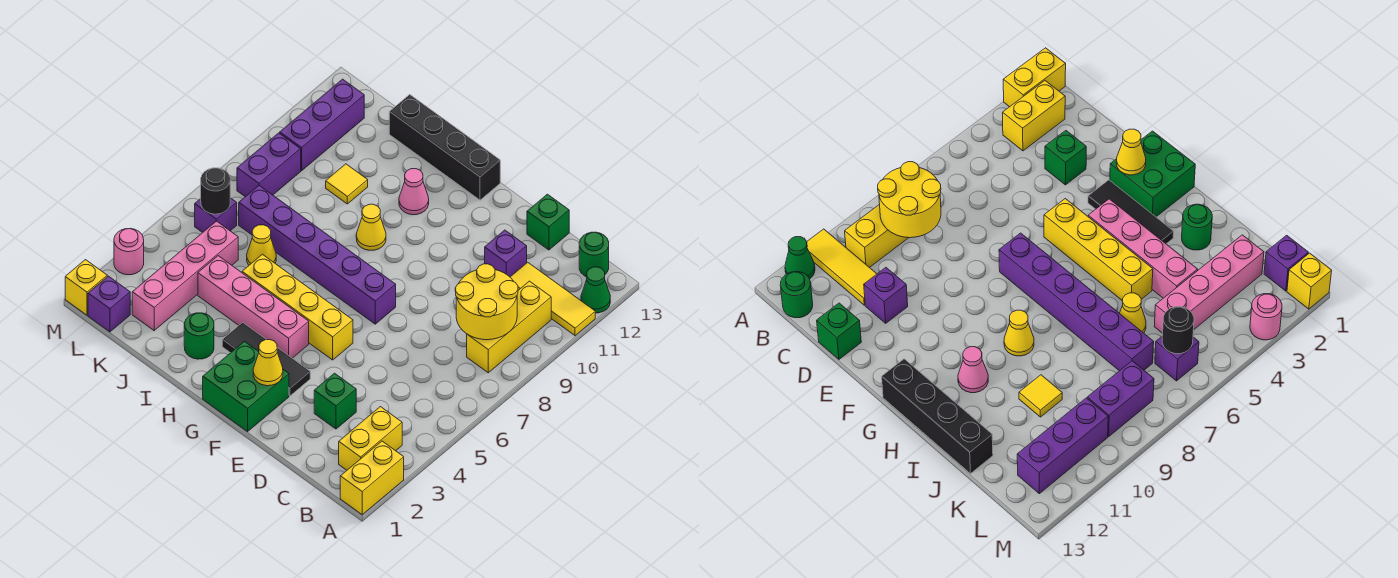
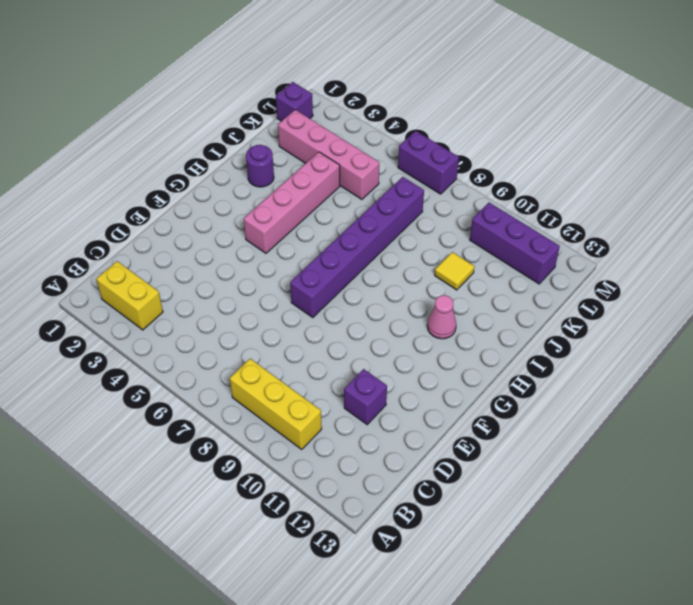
purple round brick I2 level 1 -> green round brick I2 level 1
purple brick M6:M7 level 1 -> purple brick L8:L9 level 1
none -> yellow brick A1:A2 level 1
none -> yellow tile A11:C11 level 1
none -> green cone A12 level 1
none -> green round brick B13 level 1

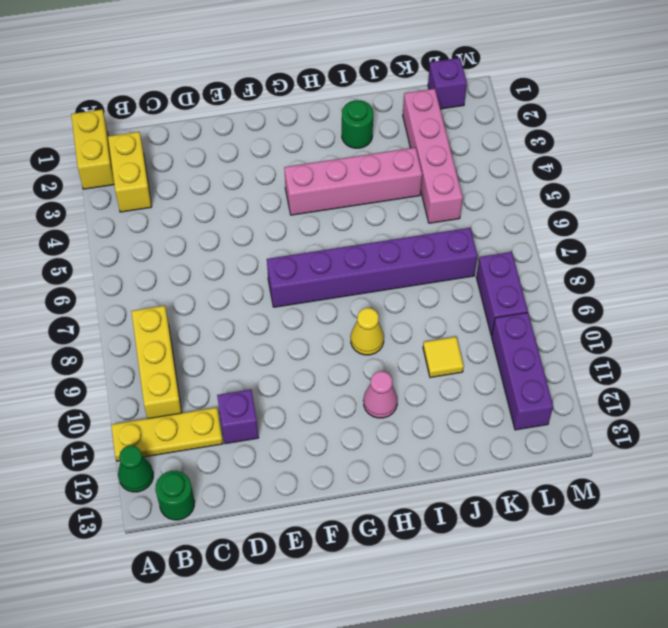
yellow plate A11:C11 level 1 -> yellow tile A11:C11 level 1
none -> green brick D3 level 1
none -> green brick D13 level 1
none -> green brick F1:G2 level 1
none -> black tile F3:H3 level 1

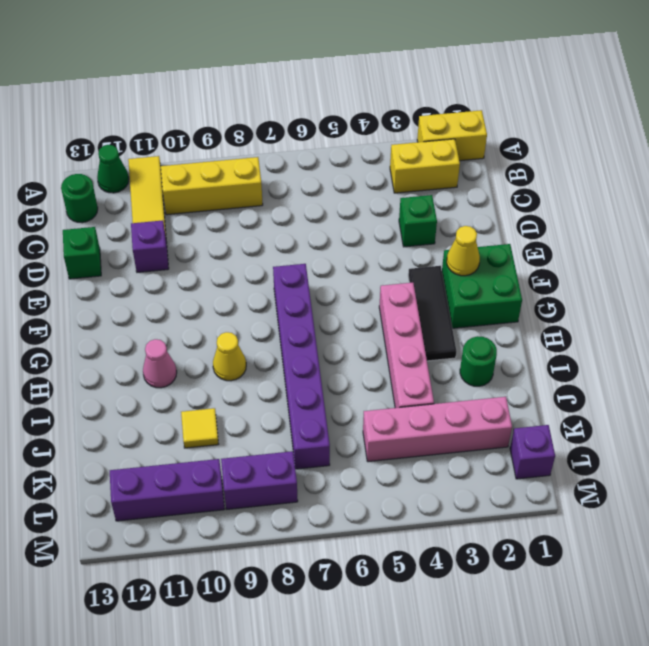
none -> yellow brick F5:I5 level 1
none -> black brick G13:J13 level 1
none -> yellow cone J6 level 1
none -> purple brick L6 level 1

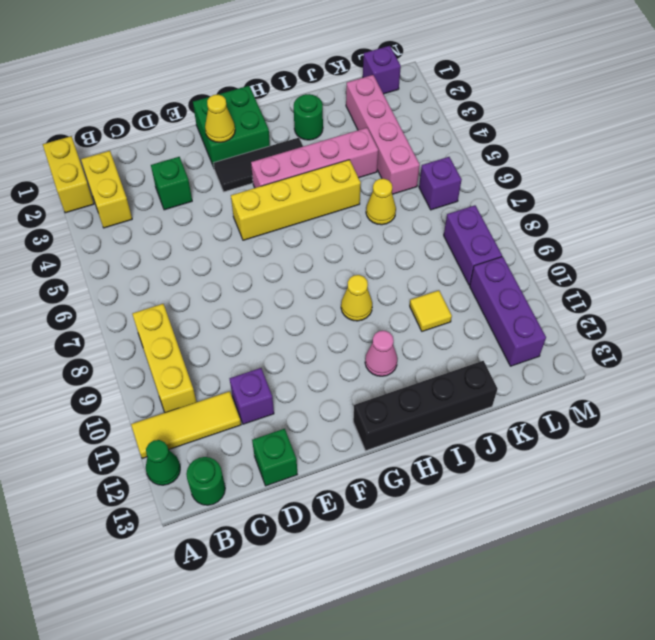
none -> purple brick F7:K7 level 1
none -> yellow brick M1 level 1
none -> pink round brick M3 level 1
none -> yellow round brick B8:C9 level 2

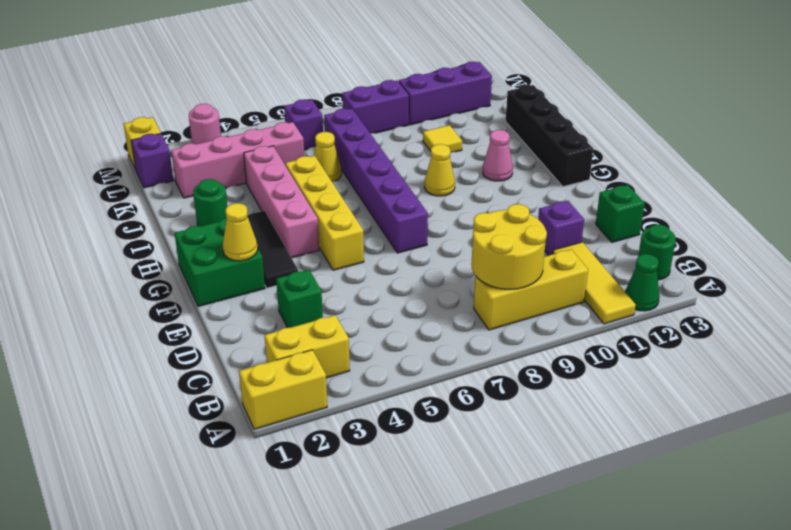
none -> black round brick L6 level 2

